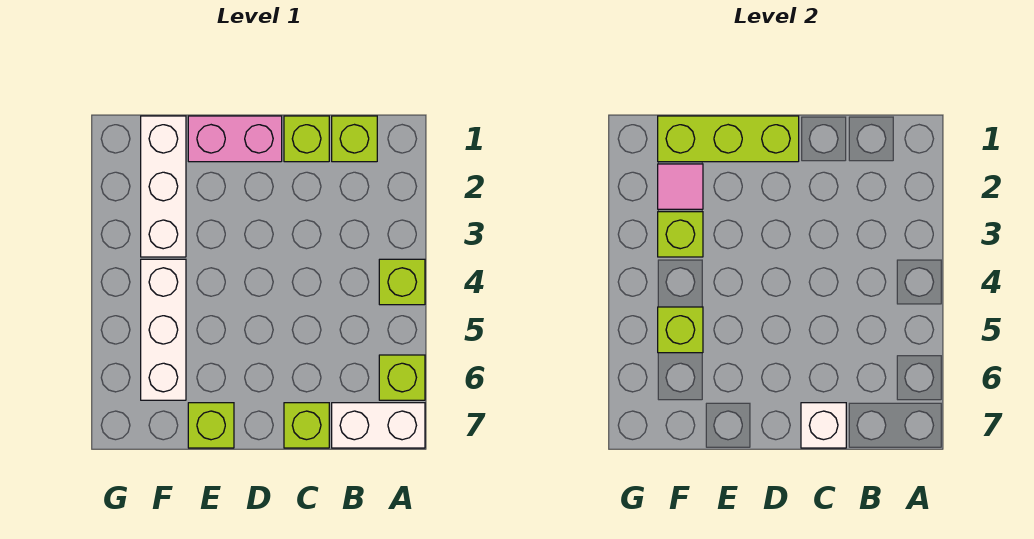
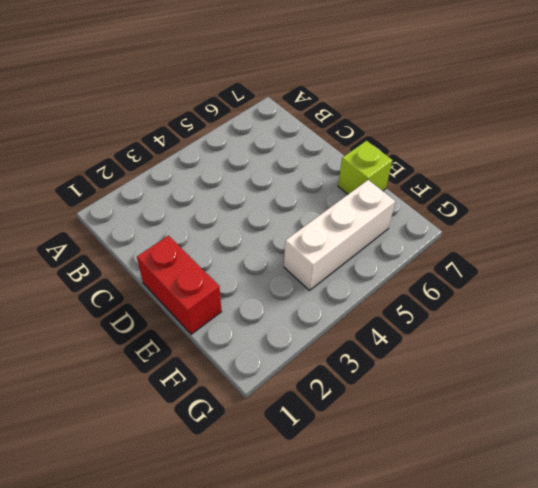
red brick D1:E1 level 1 -> pink brick D1:E1 level 1
none -> lime brick A4 level 1
none -> lime brick A6 level 1
none -> white brick A7:B7 level 1

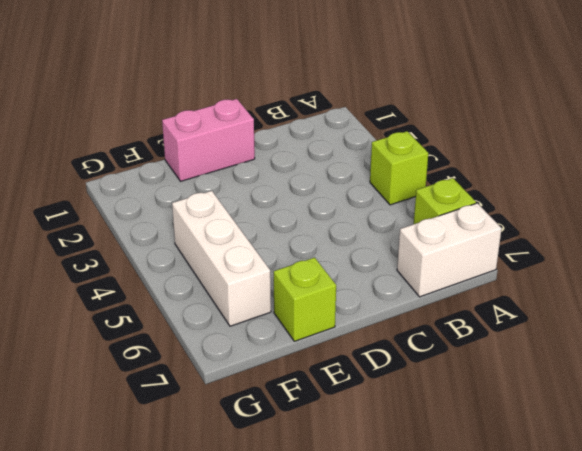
none -> lime brick B1 level 1
none -> lime brick C1 level 1
none -> lime brick C7 level 1

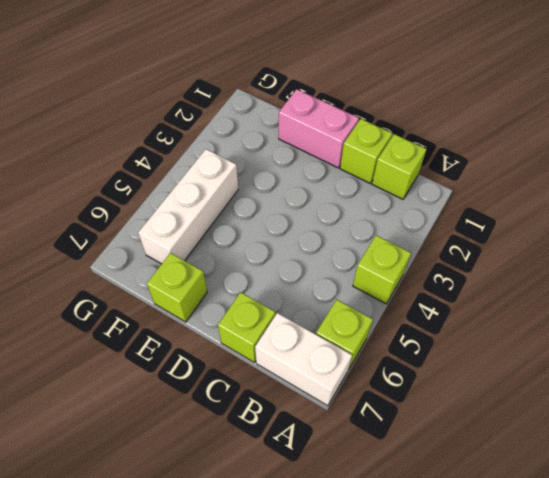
none -> white brick F1:F3 level 1
none -> white brick C7 level 2
none -> lime brick D1:F1 level 2

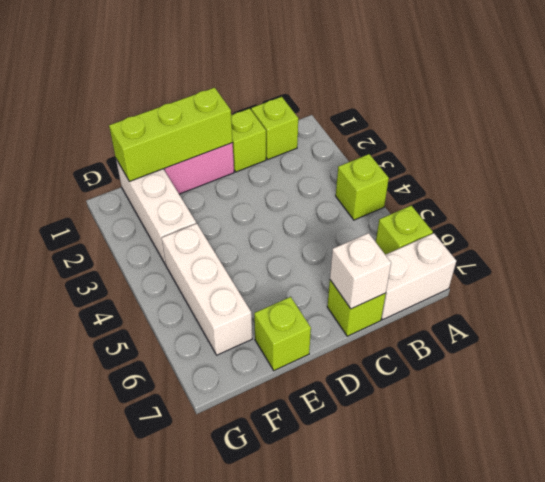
none -> pink tile F2 level 2
none -> lime brick F3 level 2
none -> lime brick F5 level 2

